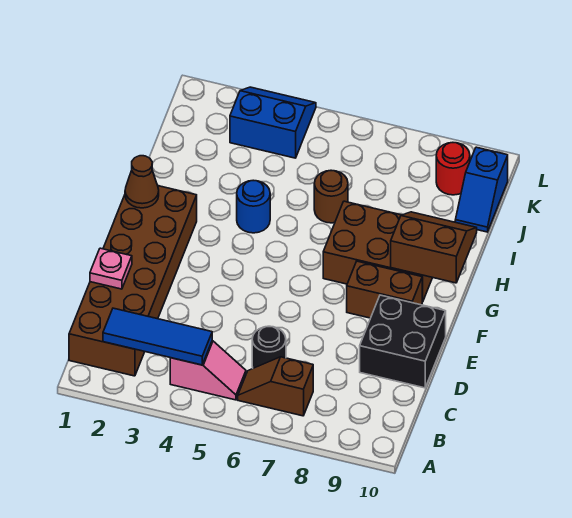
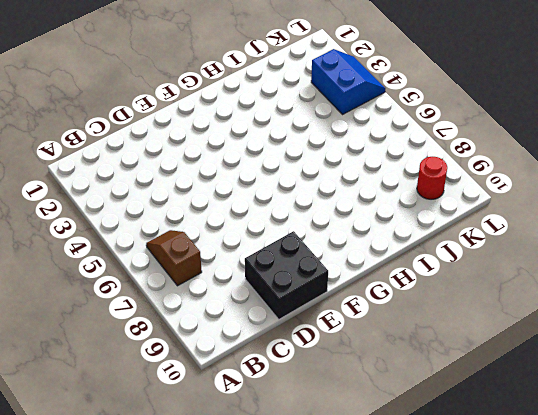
none -> brown brick B1:G2 level 1
none -> pink slope B4:B5 level 1 top 4
none -> black round brick C6 level 1

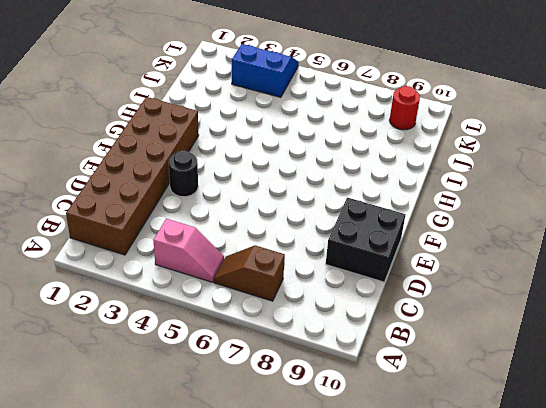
black round brick E3 level 1 -> black round brick C6 level 1
none -> brown brick F8:F9 level 1
none -> brown brick G7:H9 level 1
none -> blue round brick H4 level 1

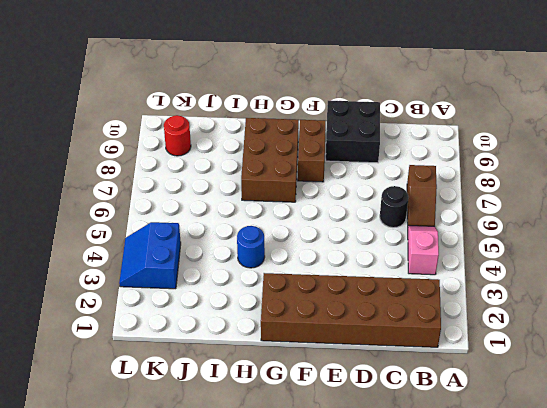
none -> brown round brick I6 level 1
none -> blue slope J10:K10 level 1 top K
none -> blue tile B2:B4 level 2

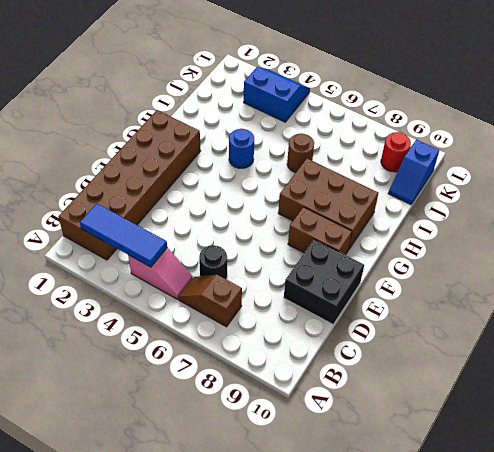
none -> pink plate D1 level 2
none -> brown cone G1 level 2
none -> brown slope G9:H10 level 2 top G

